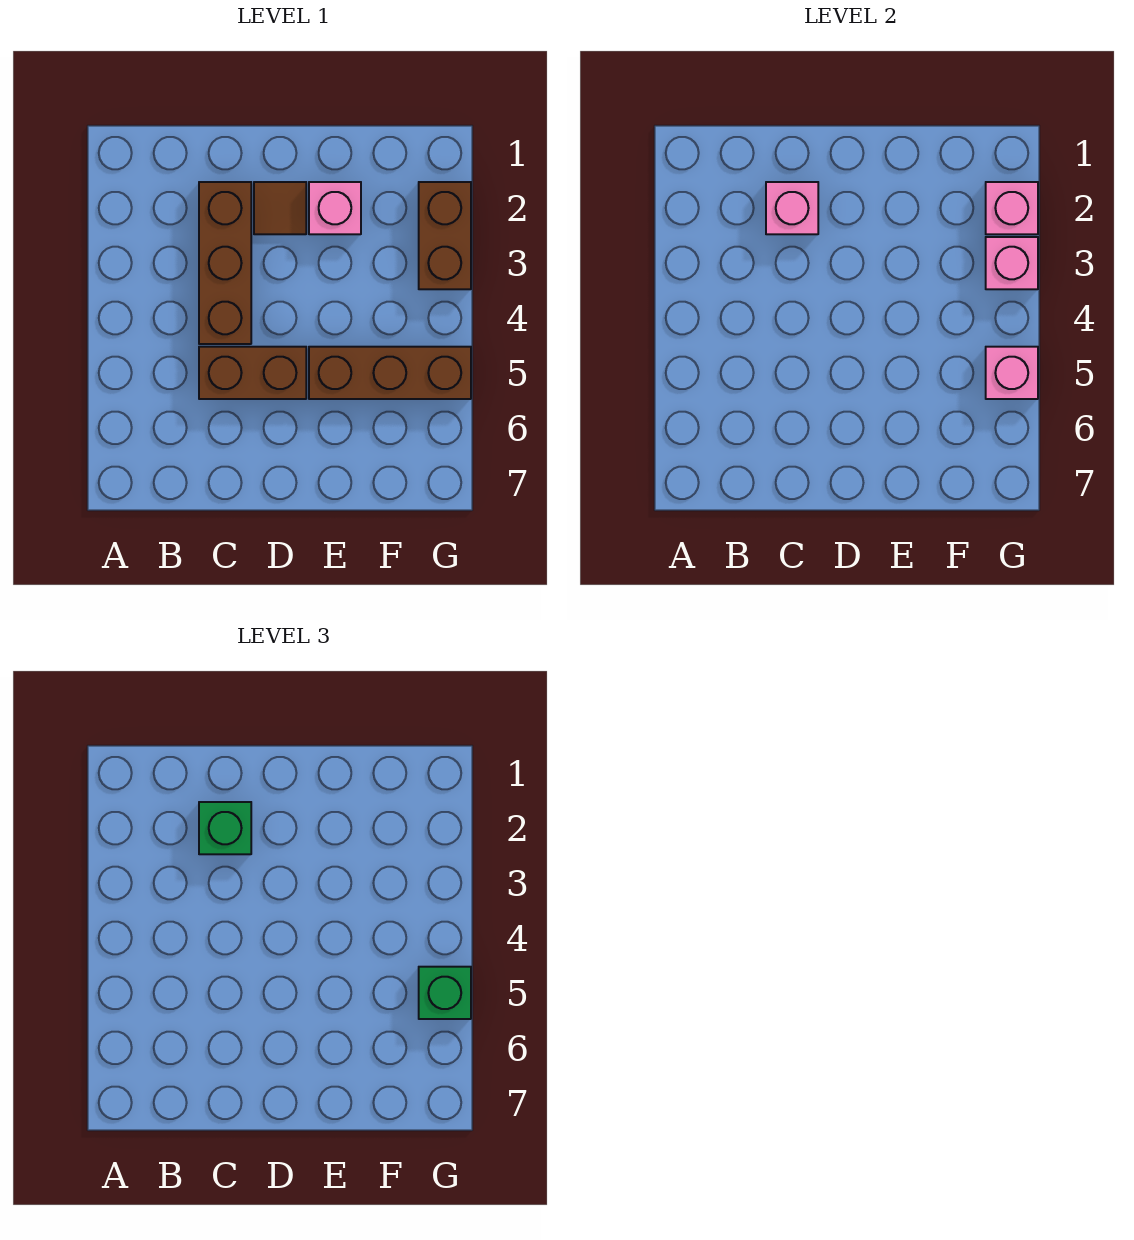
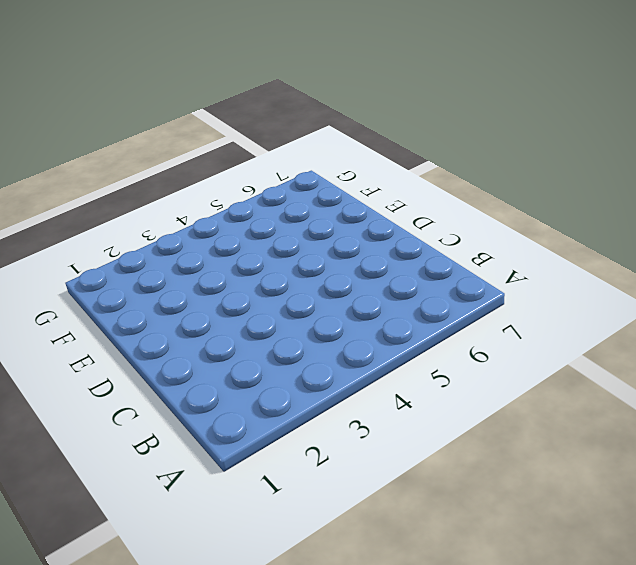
none -> brown brick C2:C4 level 1
none -> brown brick C5:D5 level 1
none -> brown tile D2 level 1

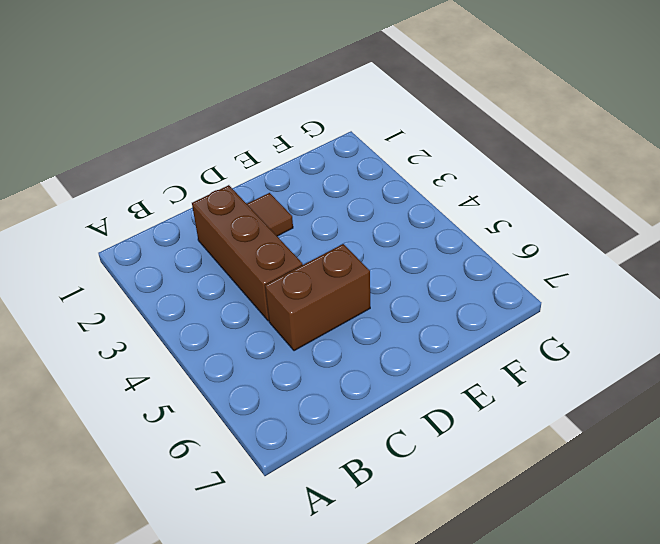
none -> pink brick E2 level 1
none -> brown brick E5:G5 level 1
none -> brown brick G2:G3 level 1

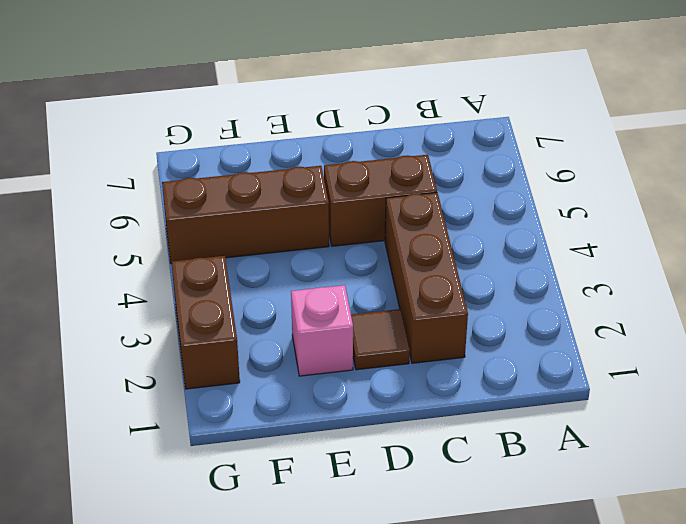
none -> pink brick C2 level 2
none -> pink brick G2 level 2
none -> pink brick G3 level 2

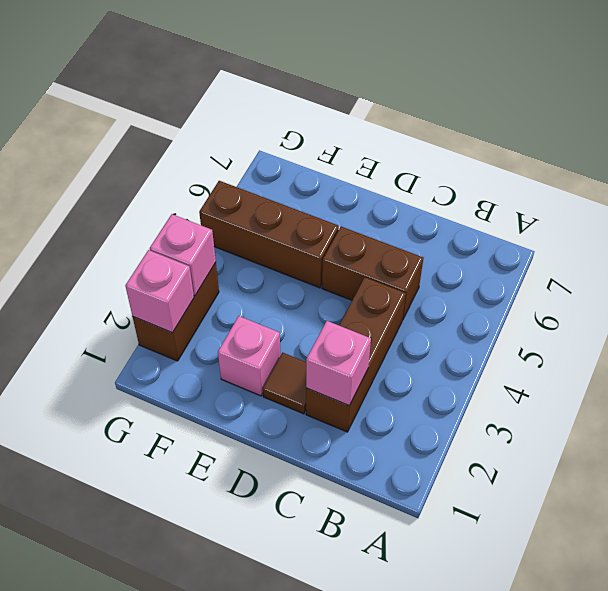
none -> pink brick G5 level 2
none -> green brick C2 level 3
none -> green brick G5 level 3

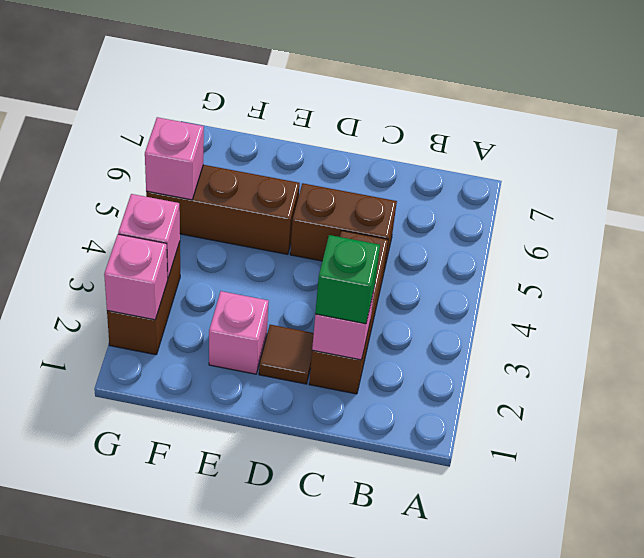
none -> green brick G5 level 3

